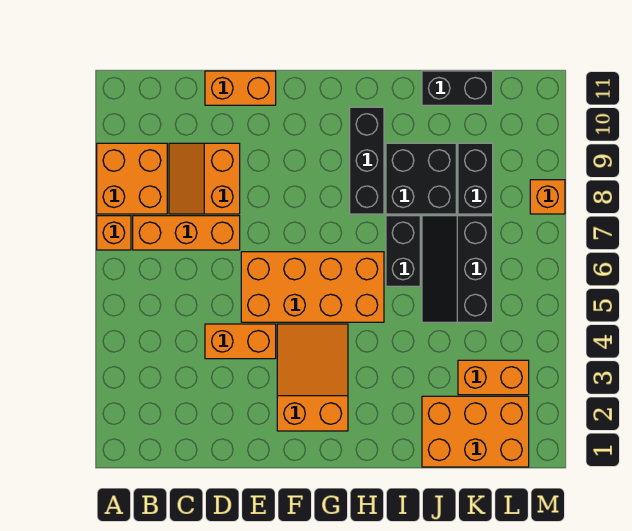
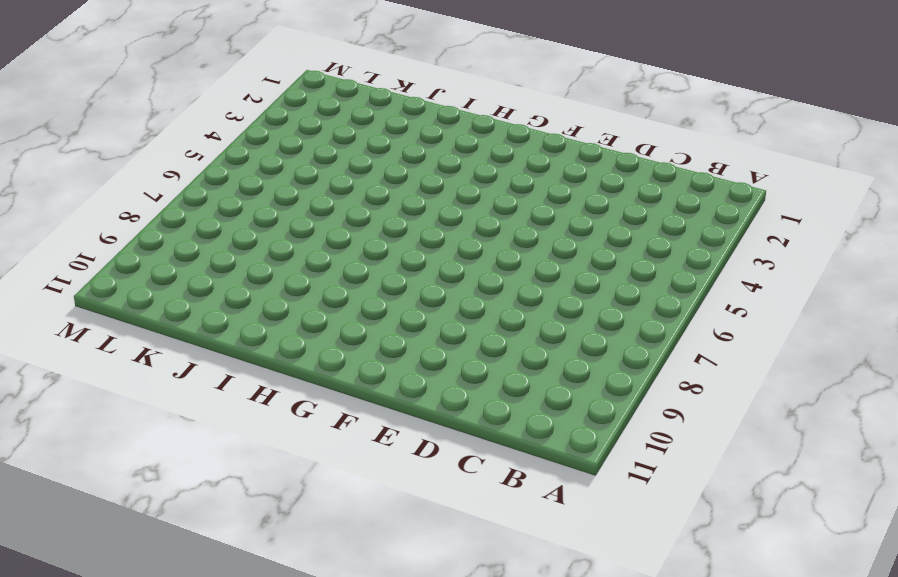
none -> orange brick A7 level 1
none -> orange brick A8:B9 level 1
none -> orange brick B7:D7 level 1

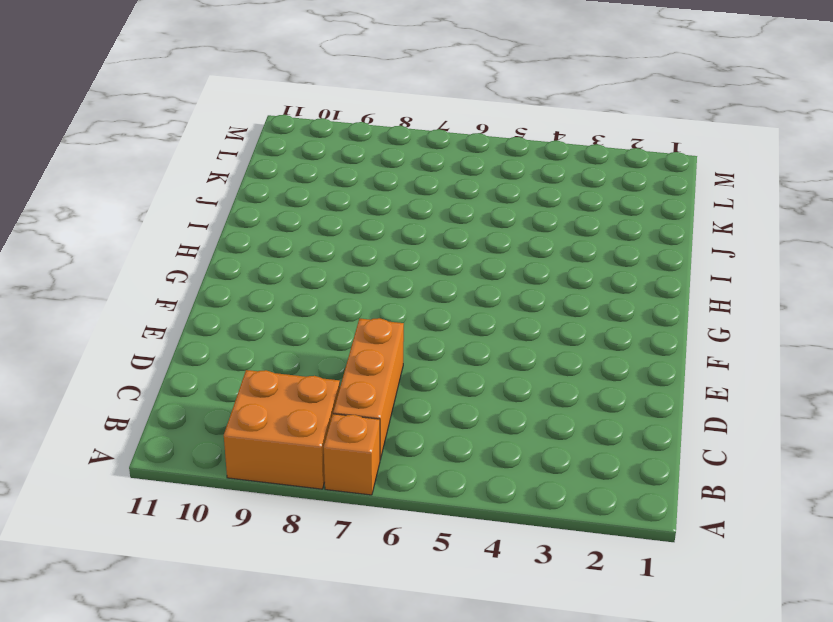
none -> orange slope C8:D9 level 1 top D
none -> orange brick D4:E4 level 1
none -> orange brick D11:E11 level 1

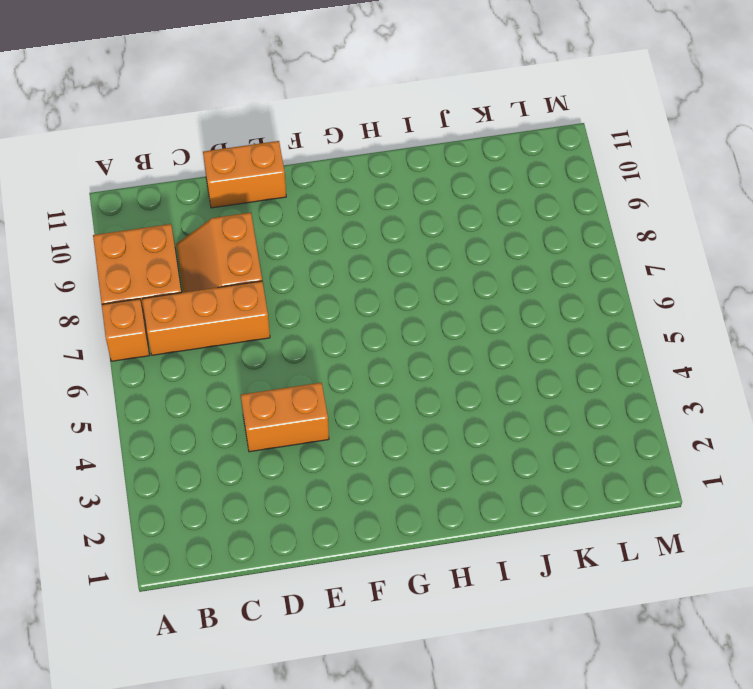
none -> orange brick E5:H6 level 1
none -> orange slope F2:G4 level 1 top 2
none -> black brick H8:H10 level 1

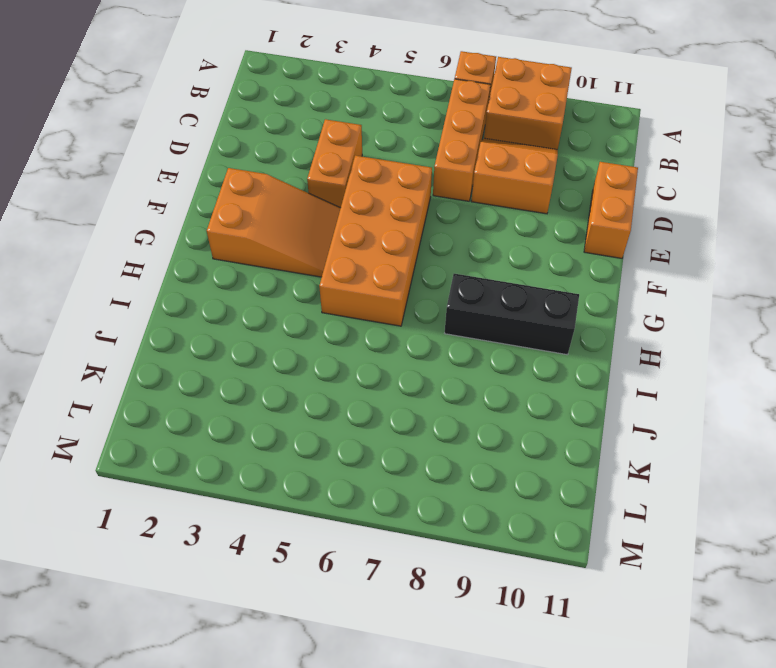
none -> black brick I6:I7 level 1
none -> black brick I8:J9 level 1
none -> orange brick J1:L2 level 1

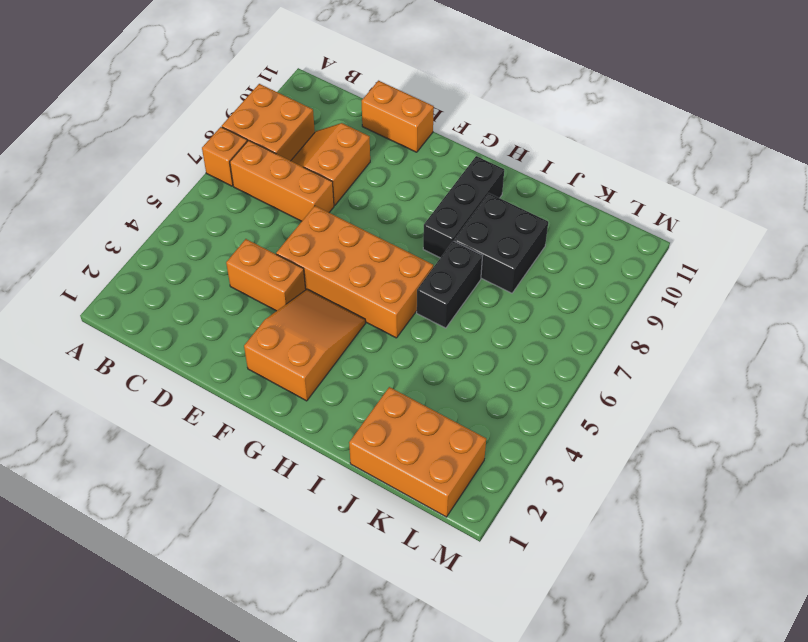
none -> black slope J5:K7 level 1 top K
none -> black brick J11:K11 level 1
none -> orange brick K3:L3 level 1

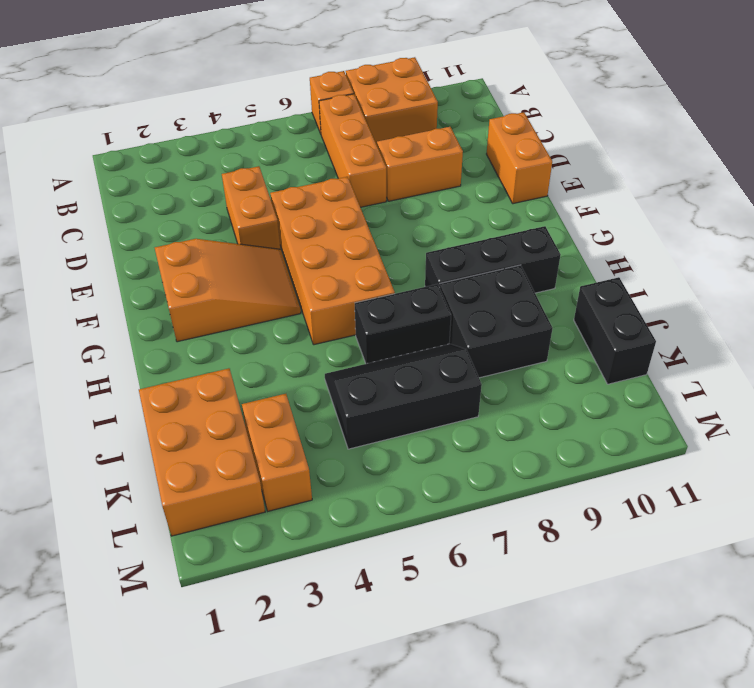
none -> black brick K8:K9 level 1
none -> orange brick M8 level 1

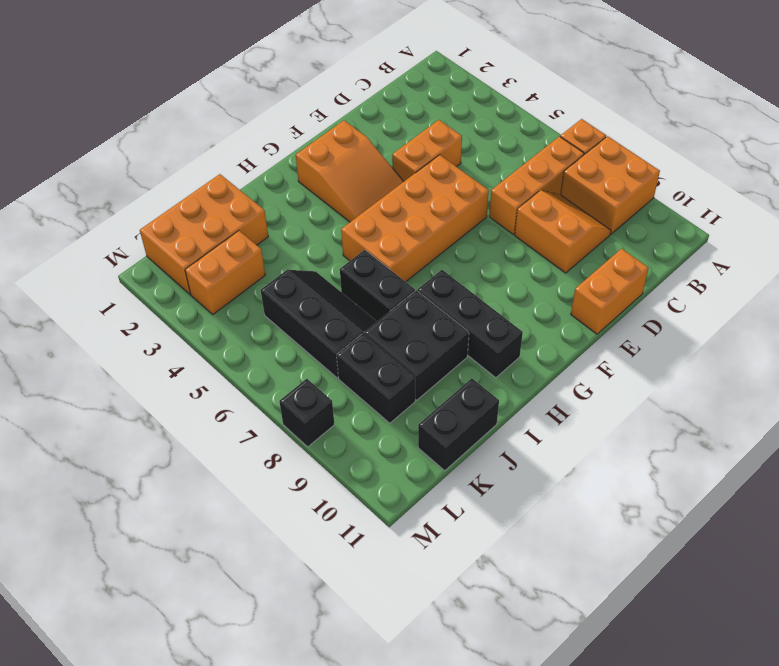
black brick M8 level 1 -> orange brick M8 level 1

